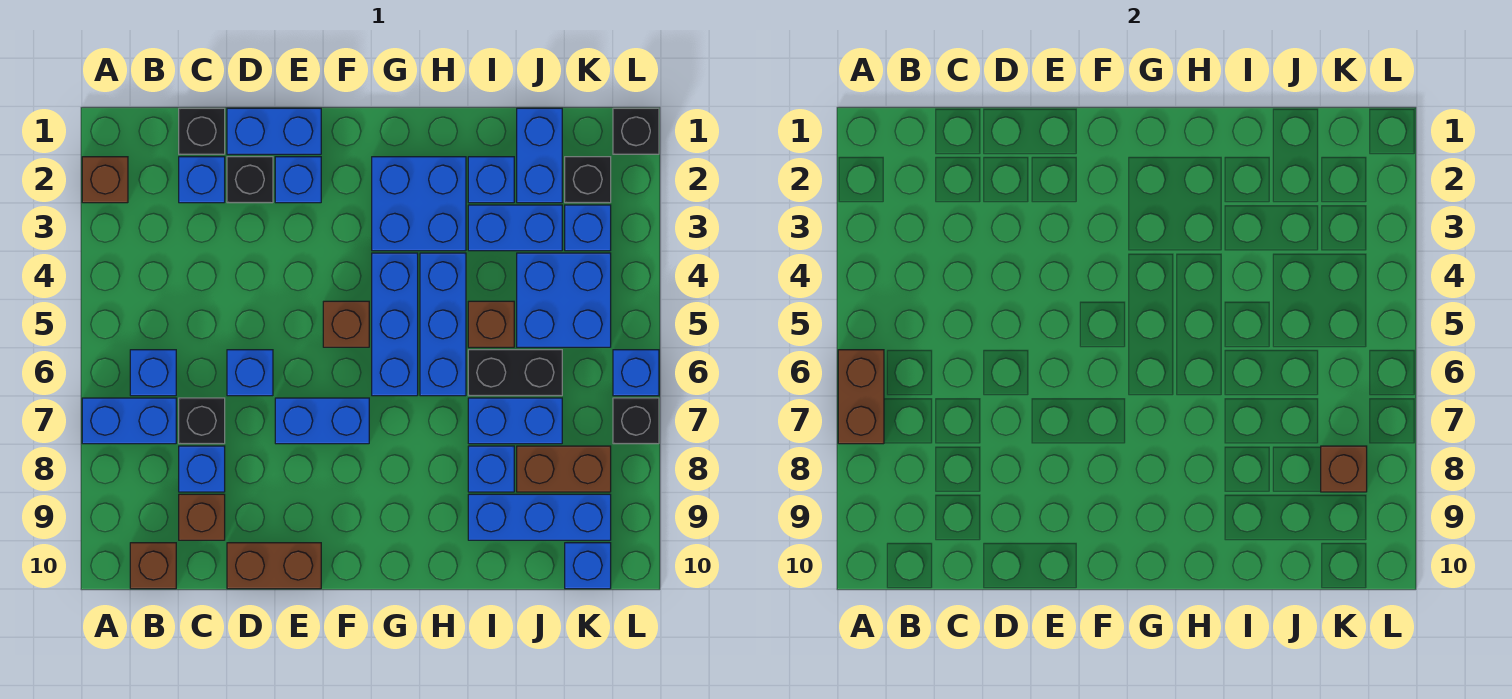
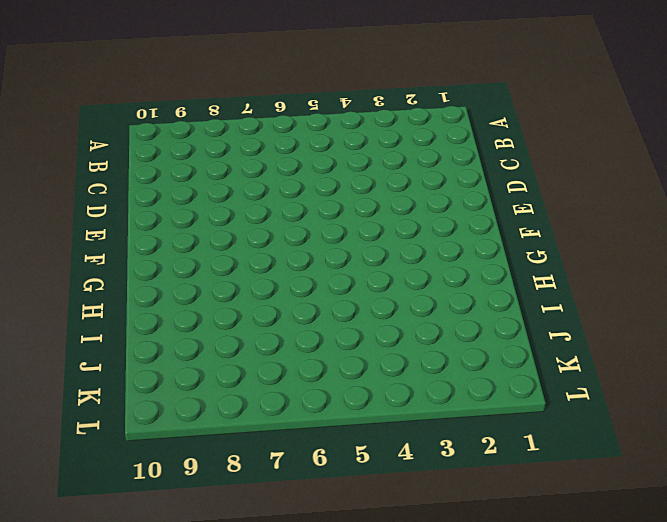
none -> brown brick A2 level 1
none -> blue brick A7:B7 level 1
none -> blue brick B6 level 1
none -> brown brick B10 level 1

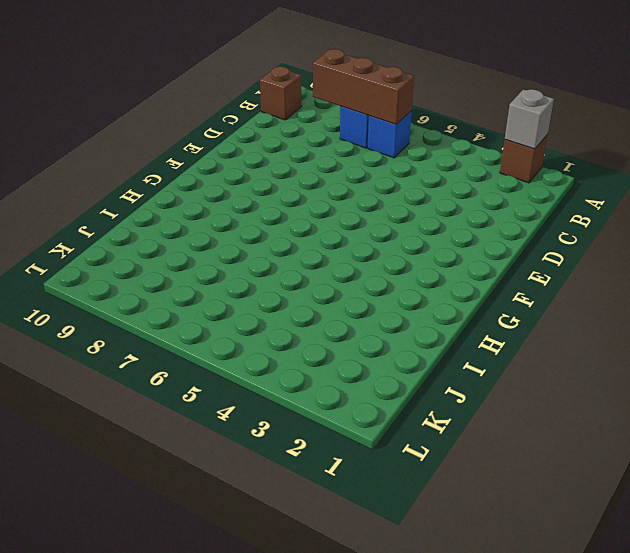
grey brick A2 level 2 -> none
brown brick B6:B8 level 2 -> none
none -> black brick C1 level 1
none -> blue brick C2 level 1
none -> black brick C7 level 1
none -> blue brick C8 level 1

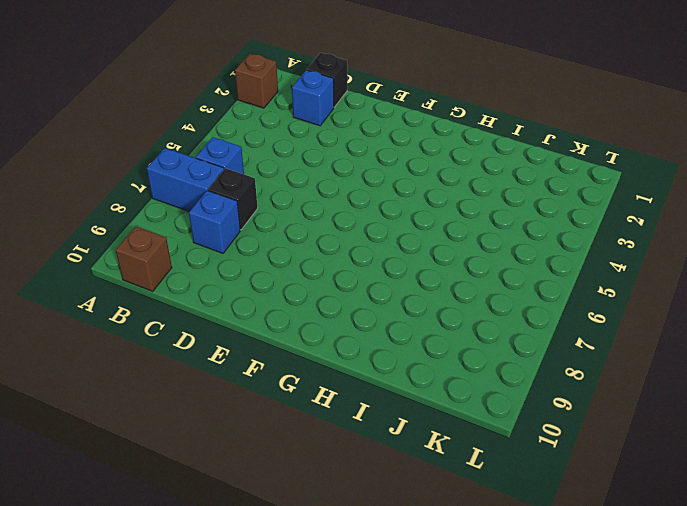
none -> brown brick C9 level 1
none -> blue brick D1:E1 level 1
none -> black brick D2 level 1
none -> blue brick D6 level 1

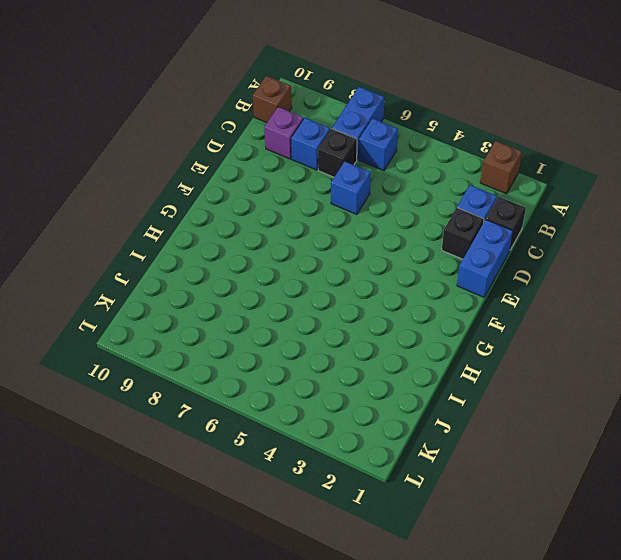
purple brick C9 level 1 -> brown brick C9 level 1
none -> brown brick D10:E10 level 1
none -> blue brick E2 level 1
none -> blue brick E7:F7 level 1
none -> brown brick F5 level 1

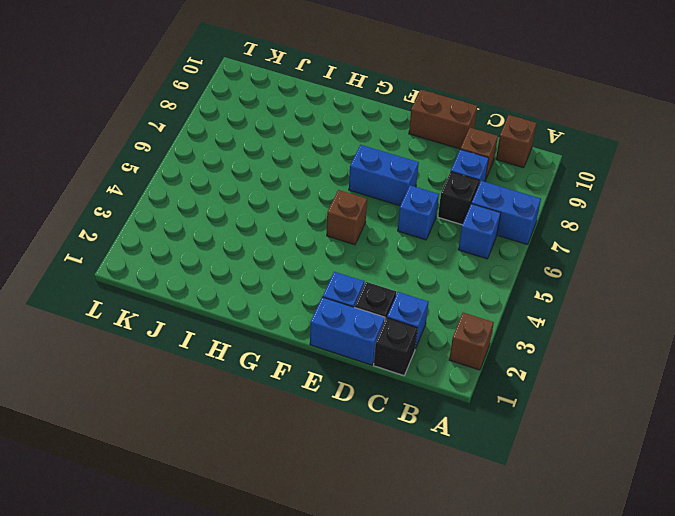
none -> blue brick G2:H3 level 1
none -> blue brick G4:G6 level 1
none -> blue brick H4:H6 level 1
none -> blue brick I2 level 1

